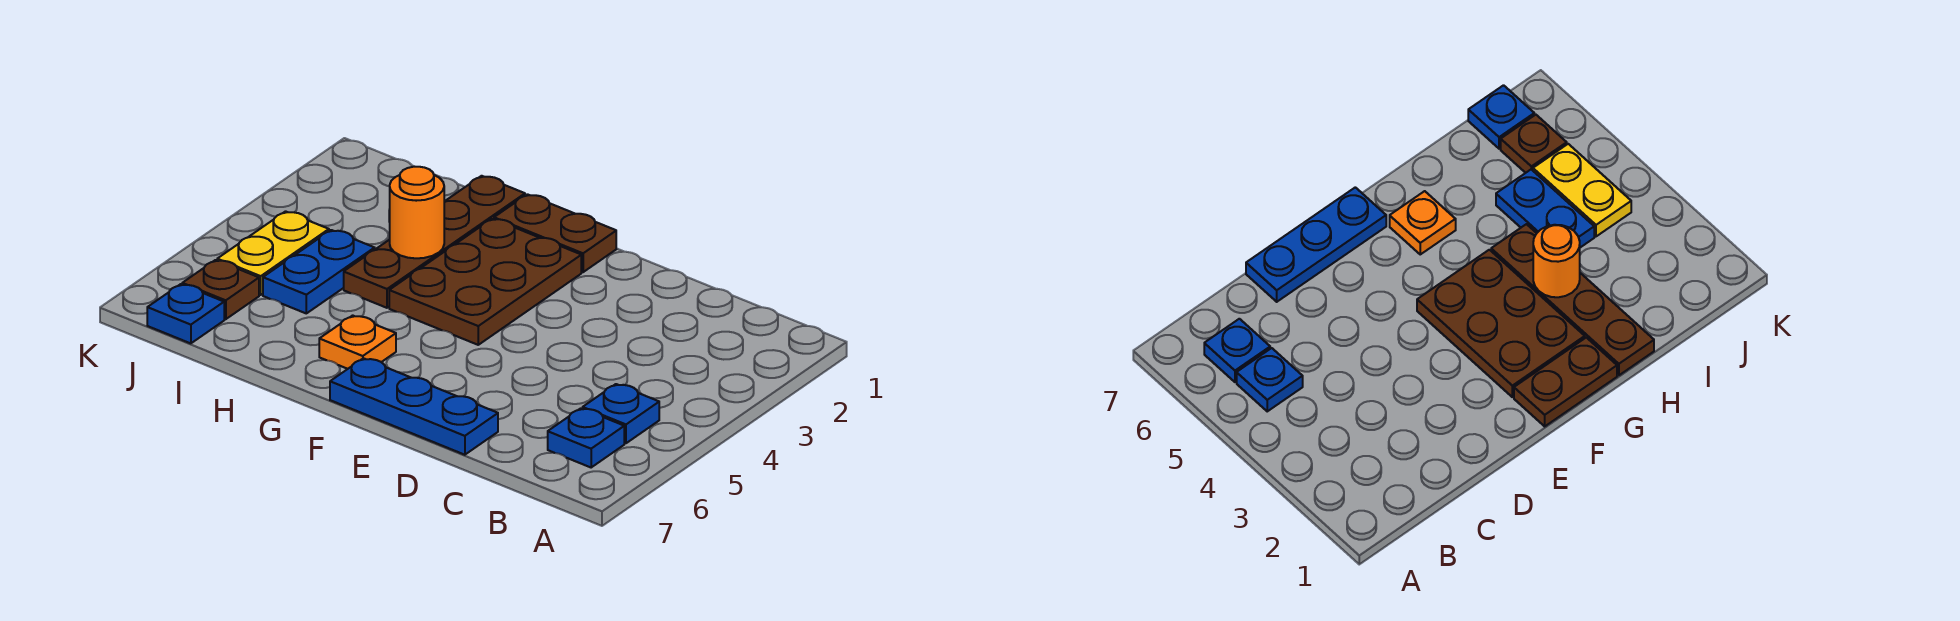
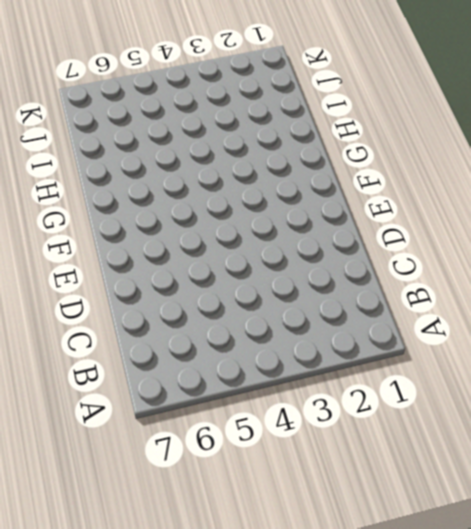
none -> blue plate B5 level 1
none -> blue plate B6 level 1
none -> blue plate D7:F7 level 1

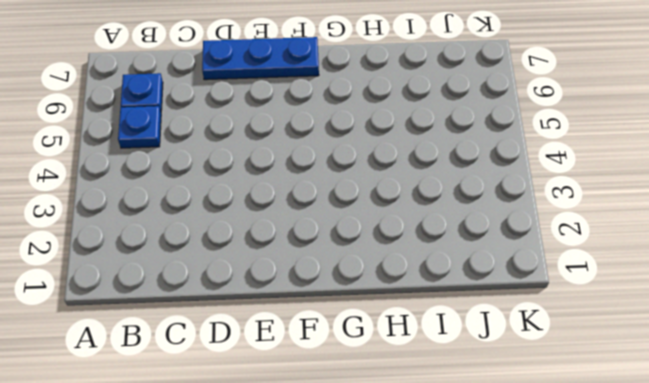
none -> brown plate F1:G1 level 1
none -> brown plate F2:G4 level 1
none -> orange plate G6 level 1

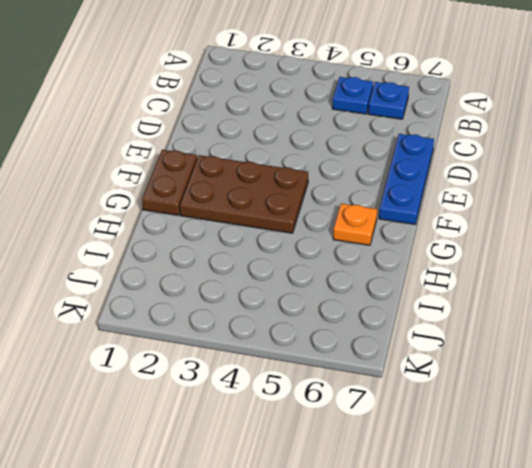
none -> brown plate H1:H4 level 1
none -> blue plate I4:I5 level 1
none -> yellow plate J4:J5 level 1

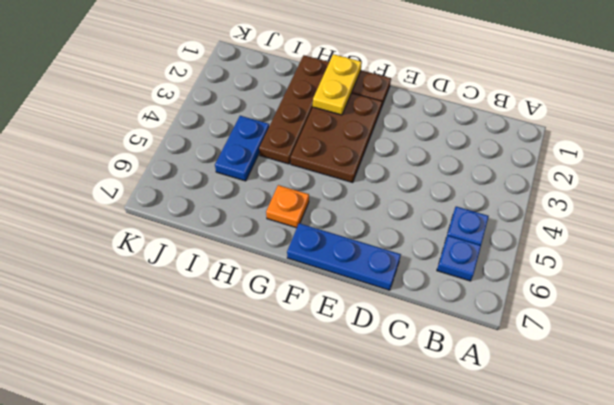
yellow plate G1:G2 level 2 -> yellow plate J4:J5 level 1
none -> brown plate J6 level 1
none -> blue plate J7 level 1
none -> orange round brick H3 level 2

